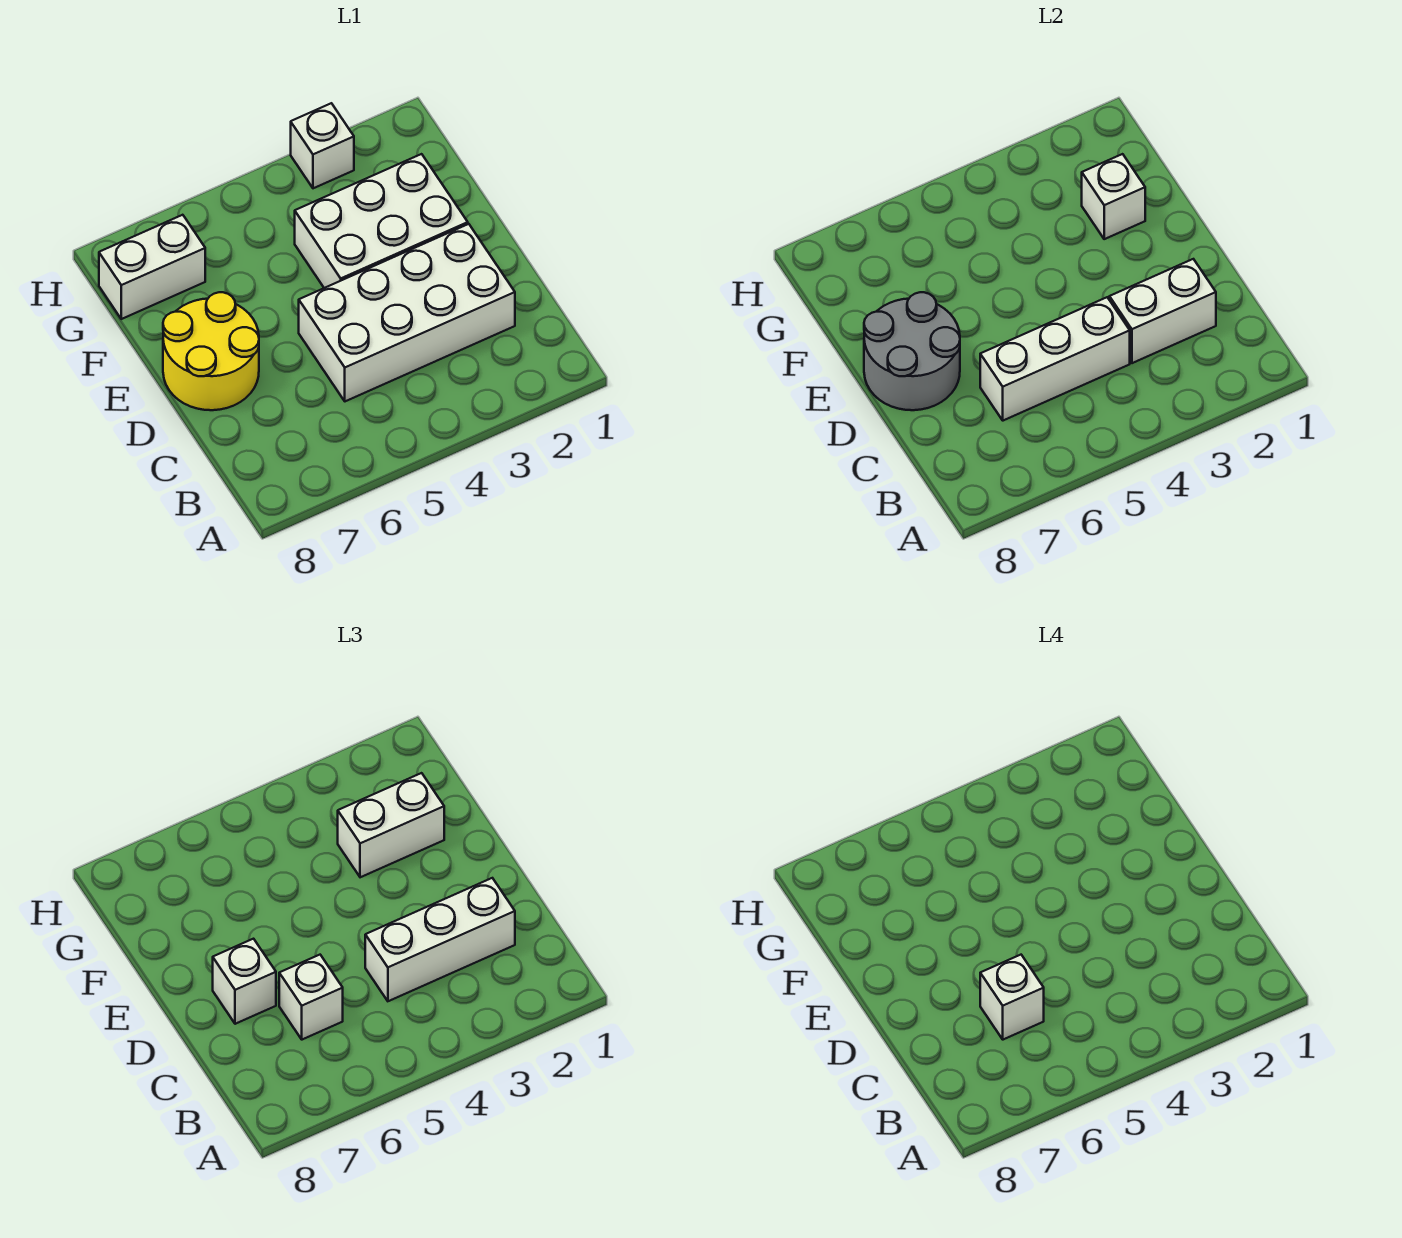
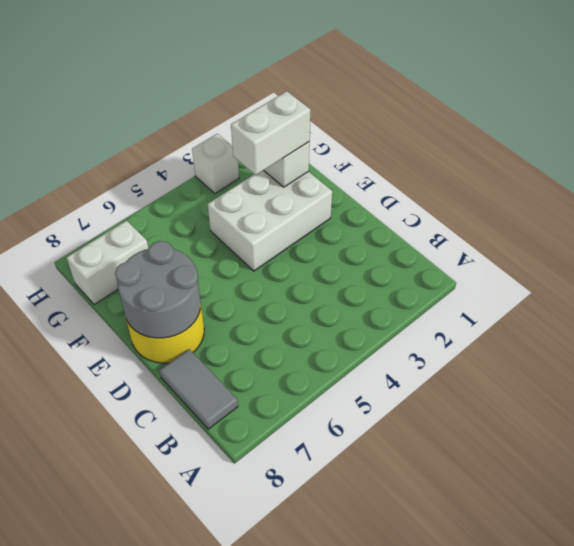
grey tile B8:C8 level 1 -> none
none -> white brick C2:D5 level 1
none -> white brick C2:C3 level 2
none -> white brick C4:C6 level 2

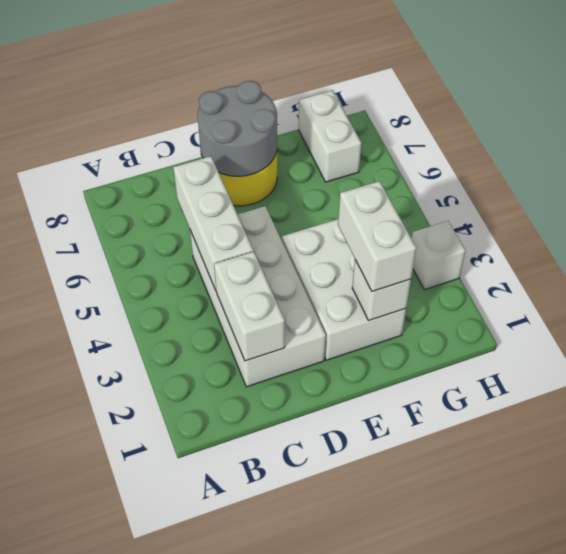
none -> white brick C2:C4 level 3
none -> white brick C6 level 3
none -> white brick D7 level 3

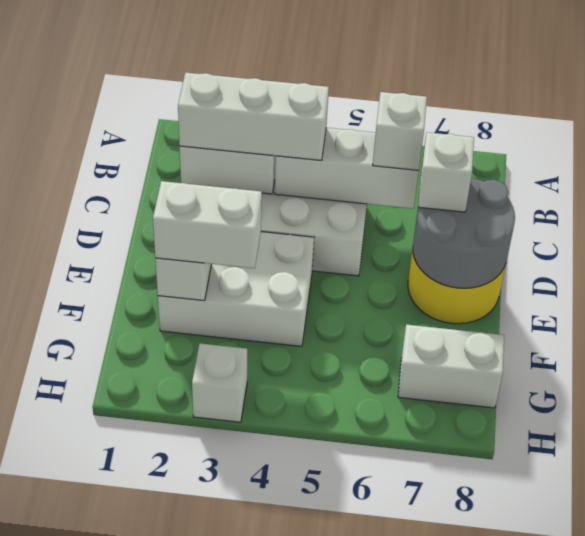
none -> white brick C6 level 4

